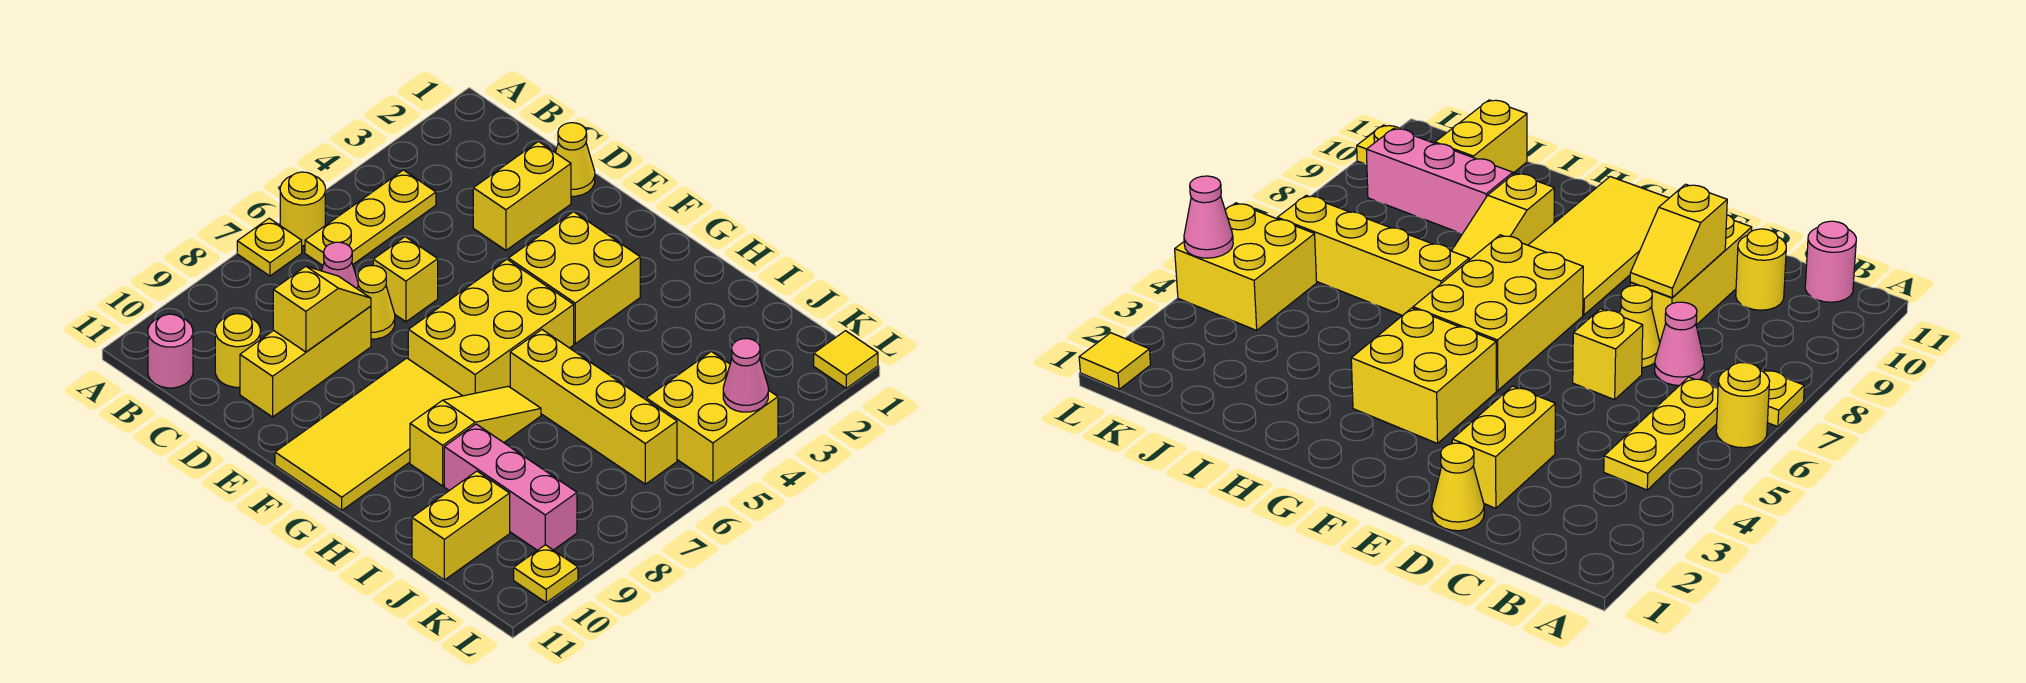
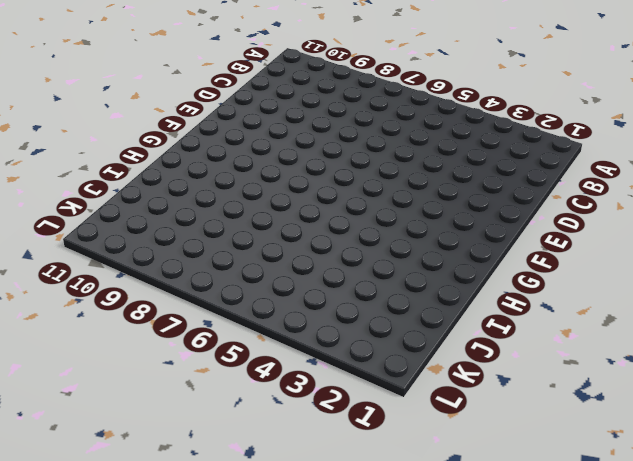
none -> yellow round brick A6 level 1
none -> yellow plate A7 level 1
none -> yellow plate B4:B6 level 1

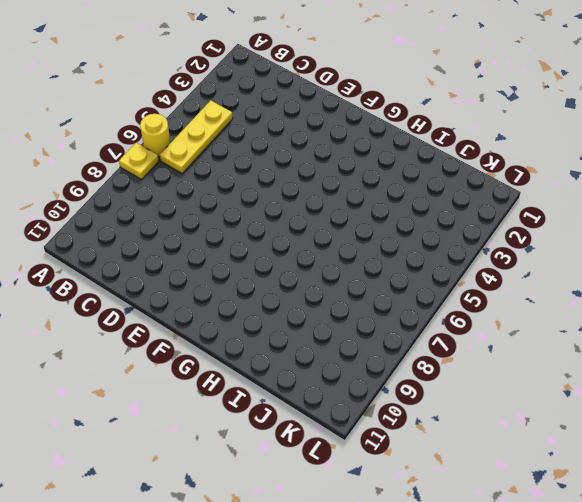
none -> pink round brick B11 level 1
none -> pink cone C7 level 1
none -> yellow round brick C10 level 1

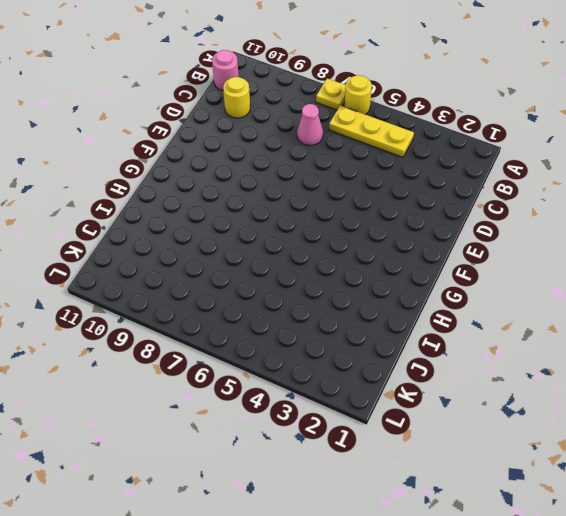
none -> yellow cone D1 level 1
none -> yellow brick D2:D3 level 1
none -> yellow brick D6 level 1

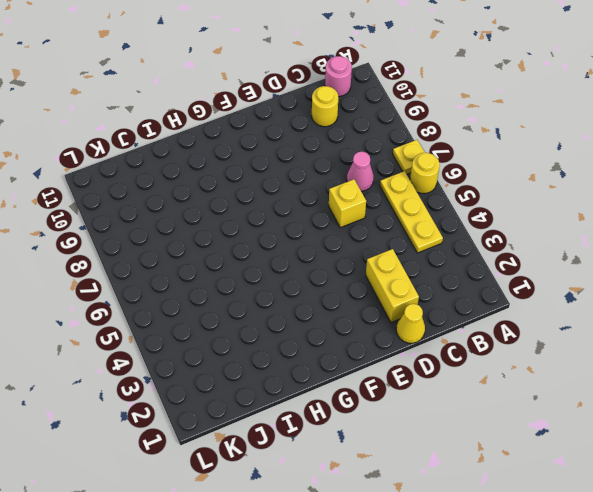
none -> yellow cone D7 level 1
none -> yellow brick D8:D10 level 1
none -> yellow brick F3:G4 level 1

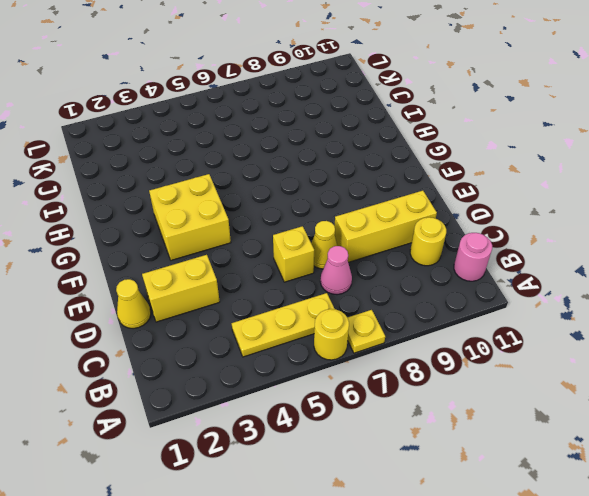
none -> yellow brick F5:G7 level 1
none -> yellow tile F8:G11 level 1
none -> yellow brick H6:K6 level 1

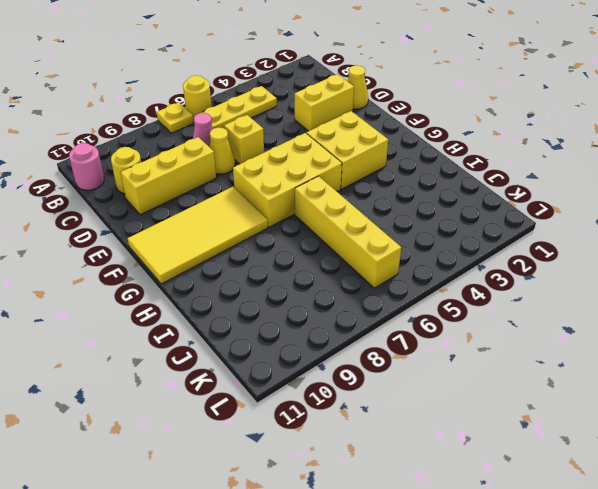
none -> yellow slope H7:H9 level 1 top 9
none -> pink brick I9:K9 level 1
none -> yellow brick J10:J11 level 1

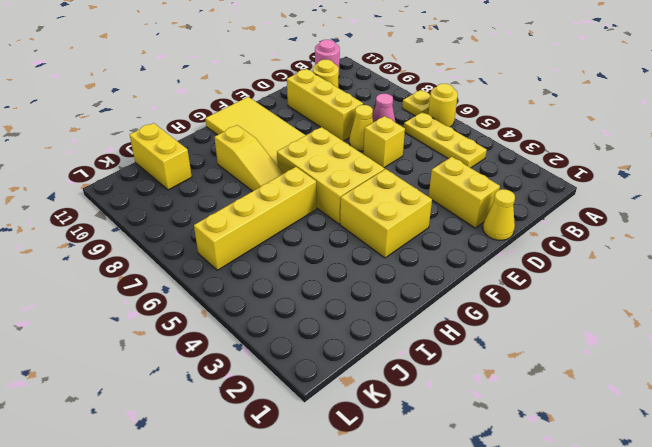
none -> pink brick I9:K9 level 1
none -> yellow brick K4:L5 level 1
none -> yellow tile L1 level 1

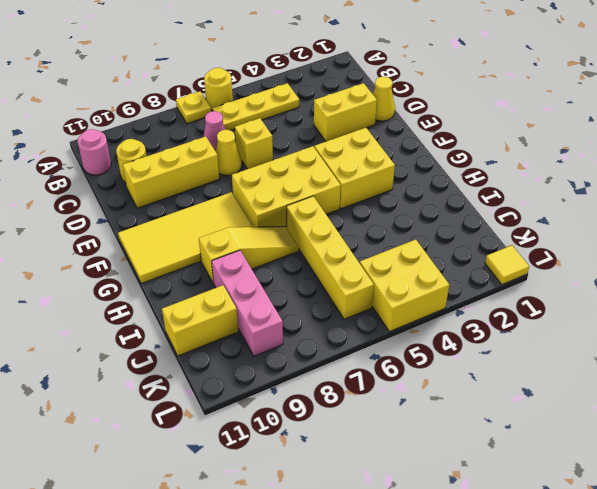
none -> yellow plate L10 level 1
none -> yellow slope D8:D9 level 2 top 9
none -> pink cone L4 level 2

